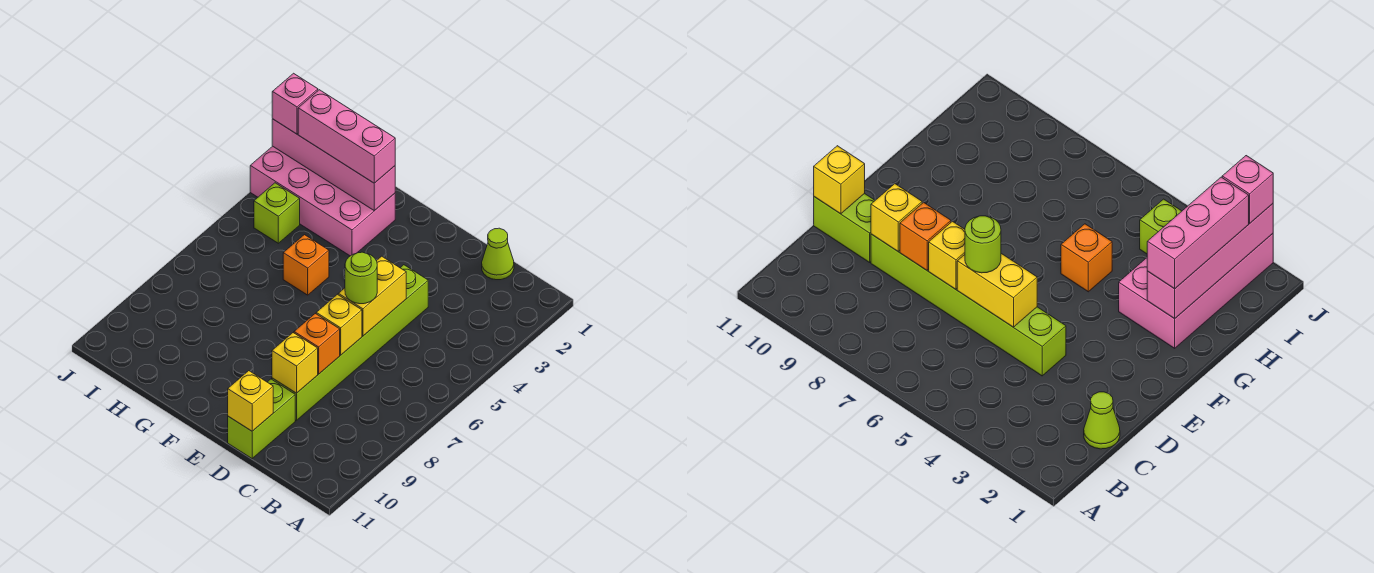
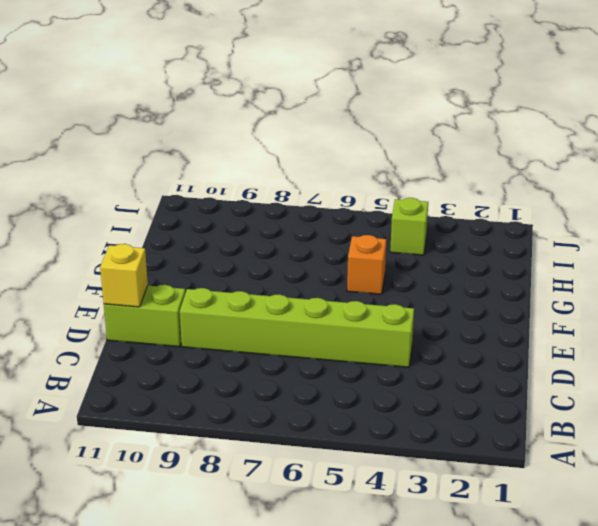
none -> lime cone C1 level 1
none -> pink brick G2:J3 level 1
none -> yellow brick D5:D6 level 2

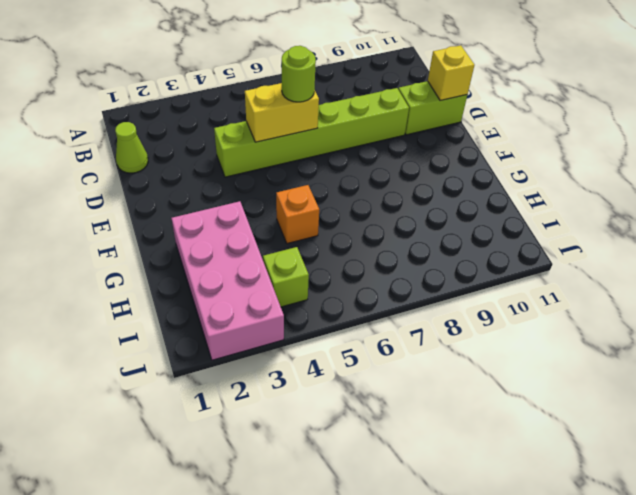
none -> yellow brick D7 level 2
none -> orange brick D8 level 2
none -> yellow brick D9 level 2

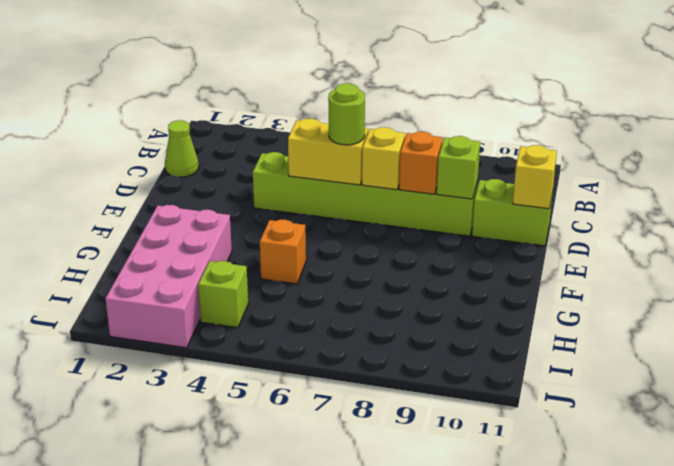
lime brick D9 level 2 -> yellow brick D9 level 2
none -> pink brick G2:J2 level 2
none -> pink brick G2:I2 level 3
none -> pink brick J2 level 3

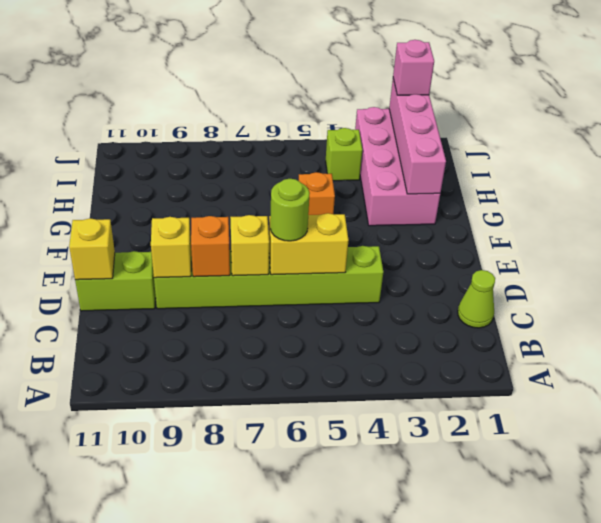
none -> pink brick G2:I2 level 3

